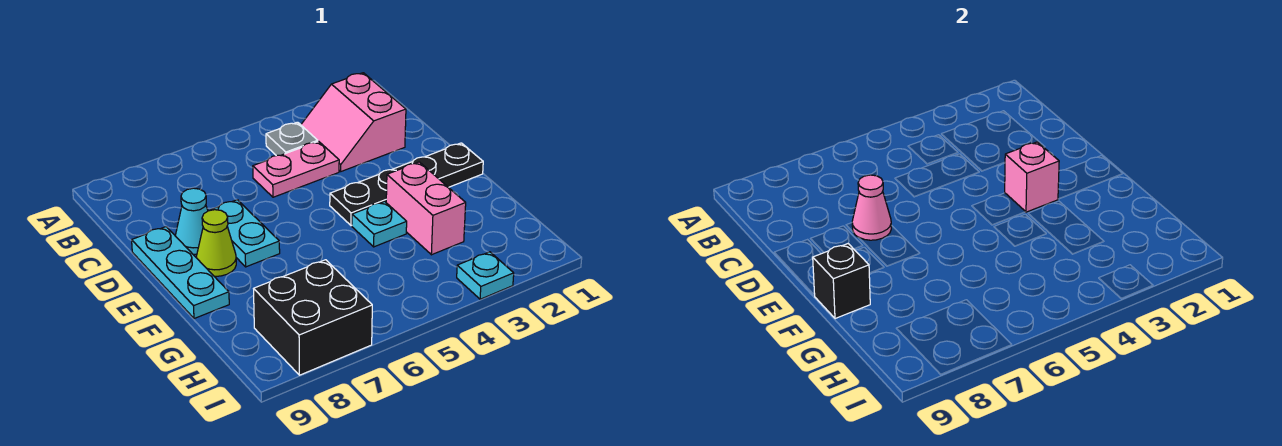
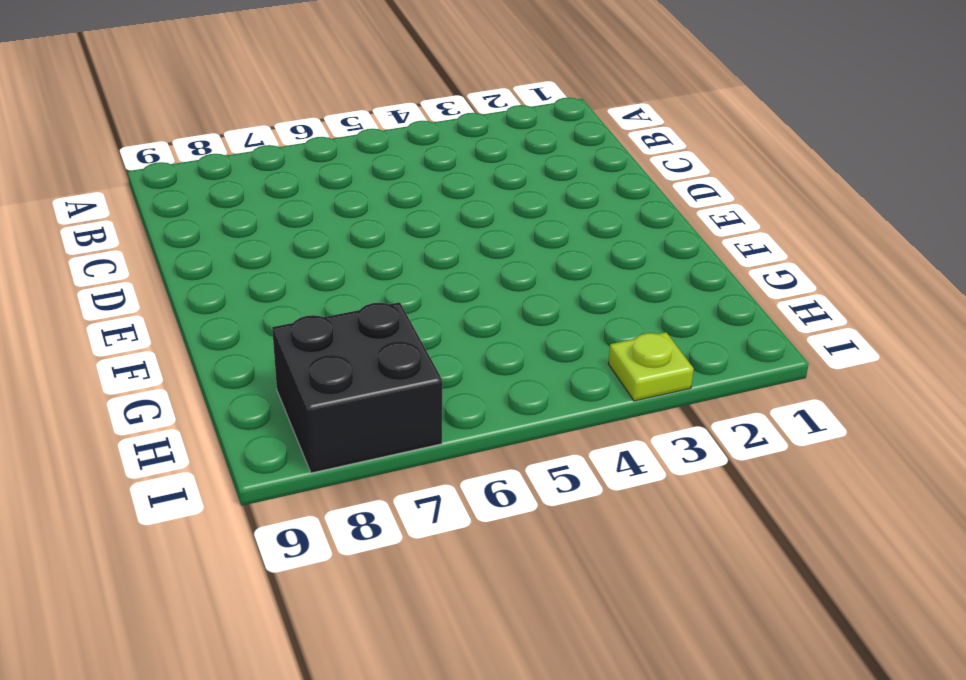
lime plate I3 level 1 -> cyan plate I3 level 1
none -> pink slope B2:C3 level 1 top 2
none -> grey plate B4 level 1
none -> pink plate C4:C5 level 1

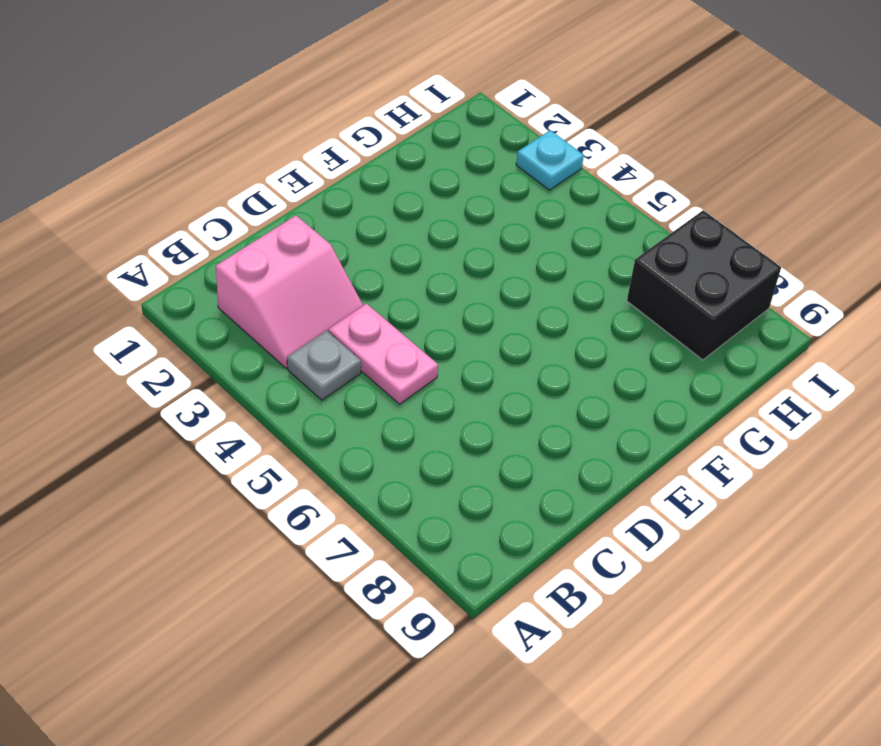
none -> cyan plate D7:E7 level 1
none -> cyan cone D8 level 1
none -> cyan plate D9:F9 level 1

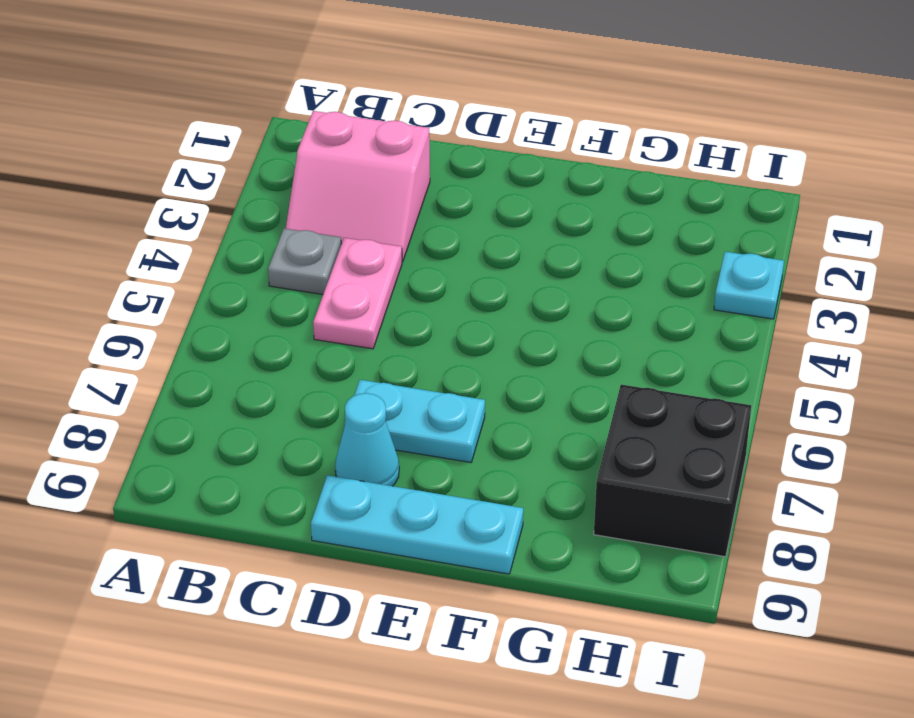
none -> black plate E1:E4 level 1
none -> lime cone E8 level 1
none -> pink brick F3:G3 level 1

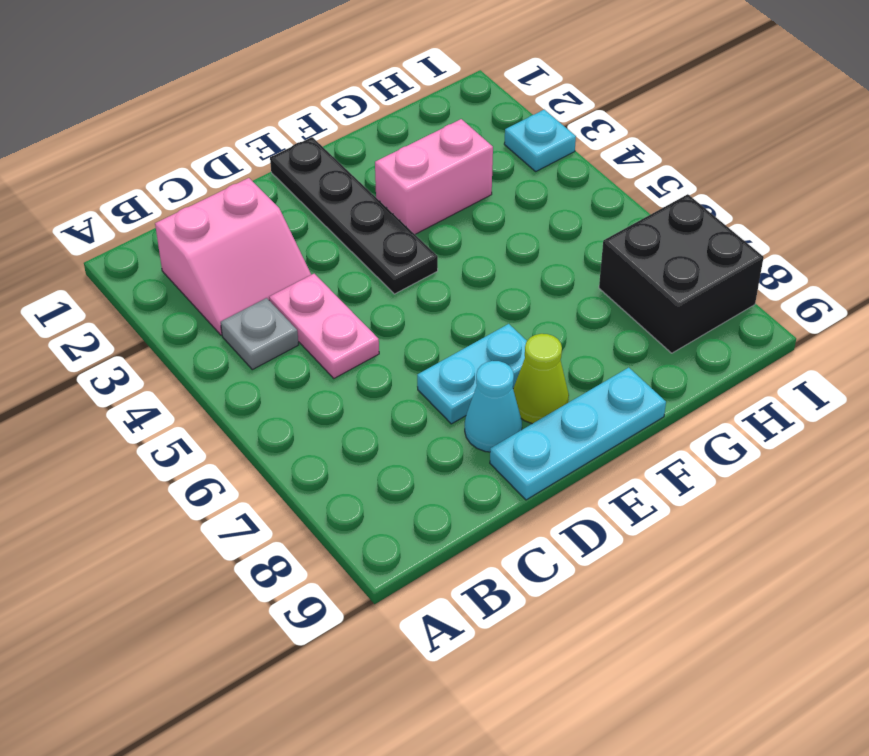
none -> cyan plate F4 level 1
none -> pink cone D7 level 2
none -> pink brick E3 level 2

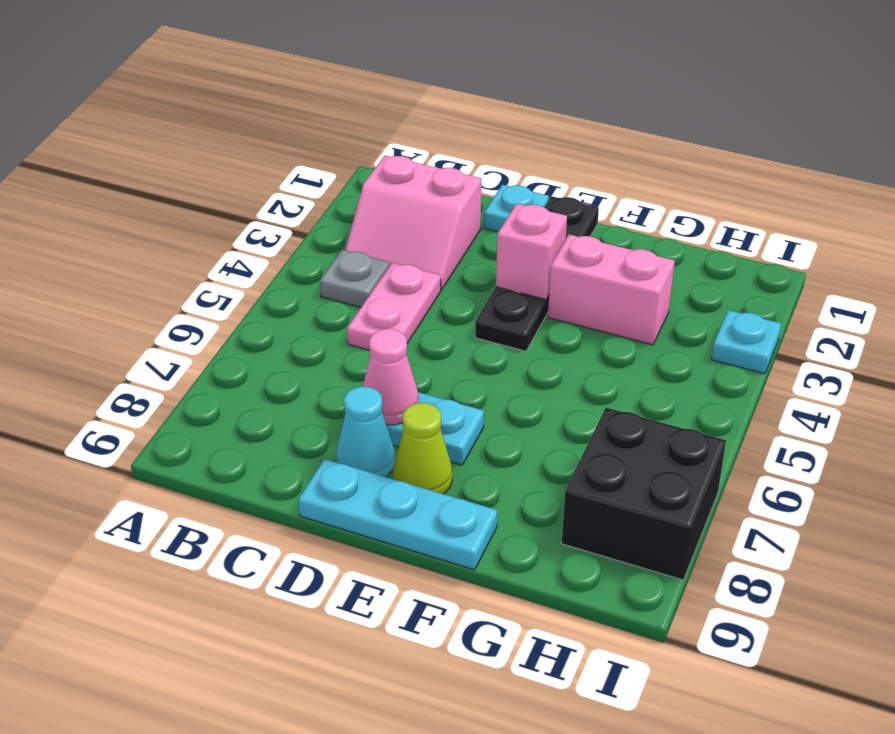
cyan plate D1 level 1 -> cyan plate F4 level 1
none -> black brick F9 level 2

